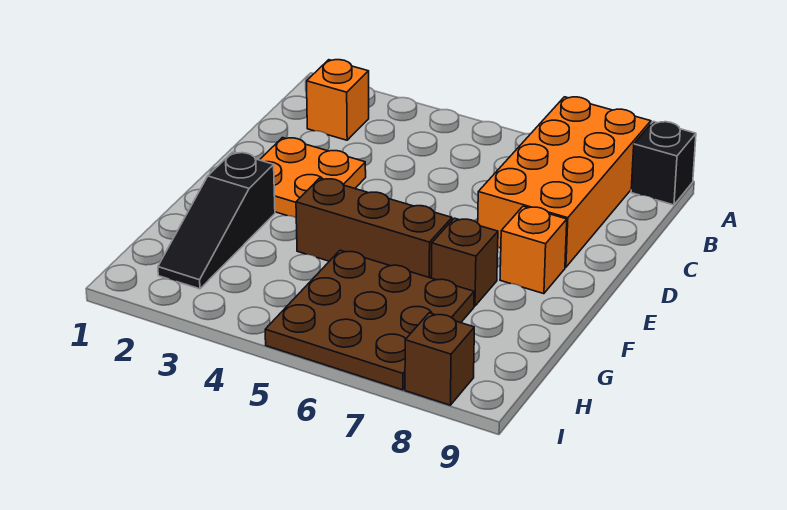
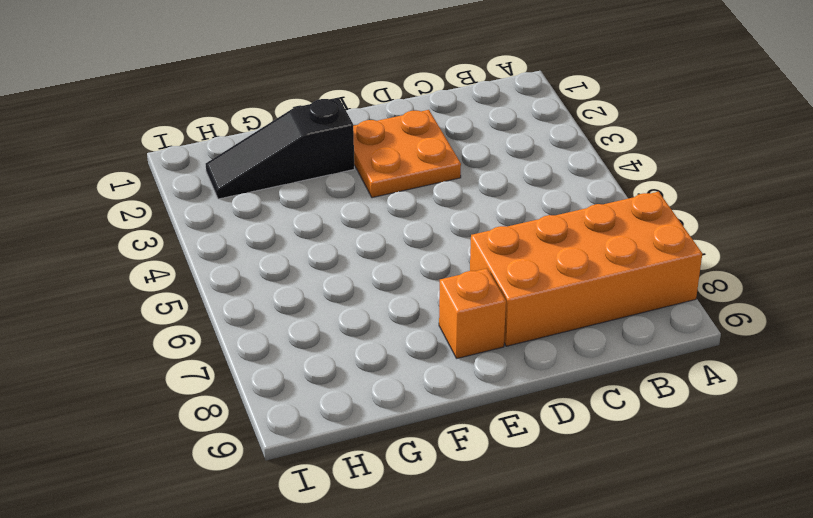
none -> black brick A9 level 1
none -> orange brick B2 level 1

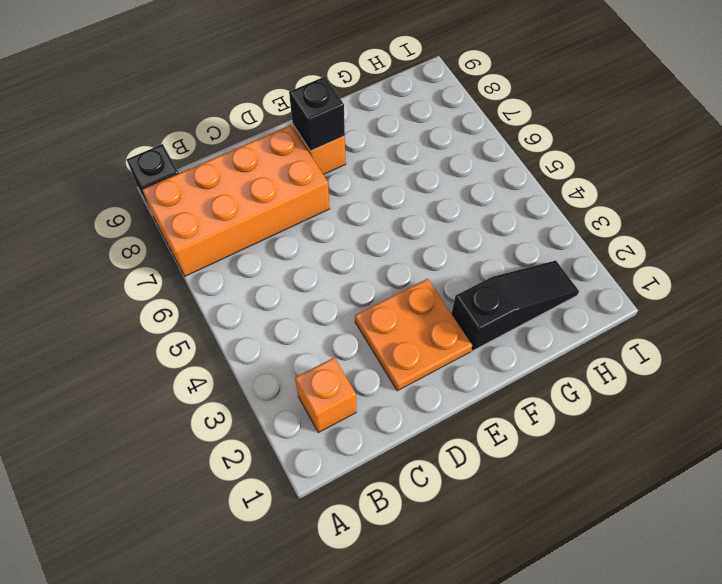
black brick E8 level 2 -> none
none -> brown brick F4:F6 level 1
none -> brown brick F7 level 1

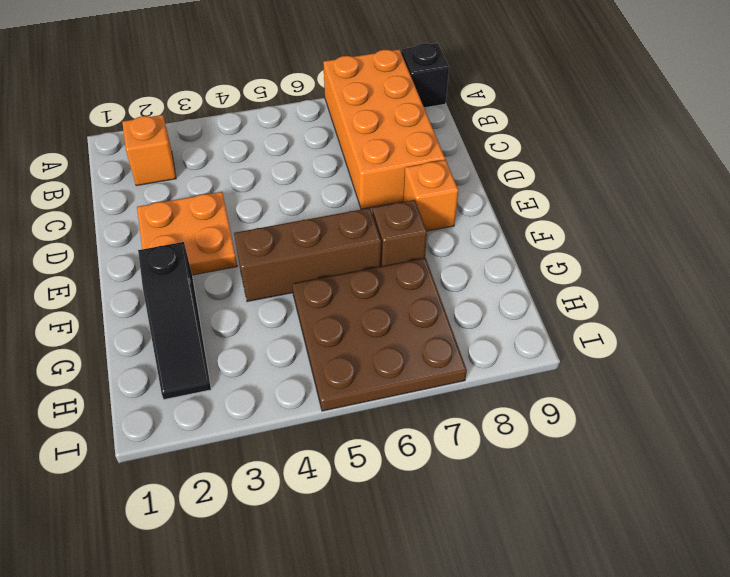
none -> brown brick I8 level 1

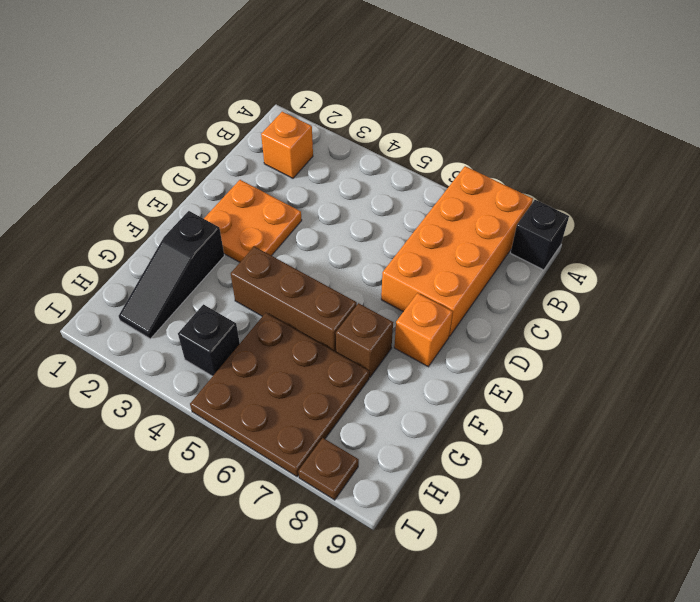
black brick H4 level 1 -> none
brown plate I8 level 1 -> brown brick I8 level 1

